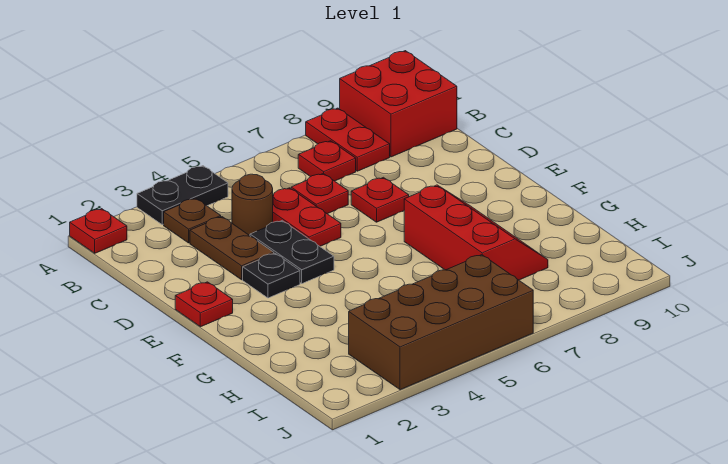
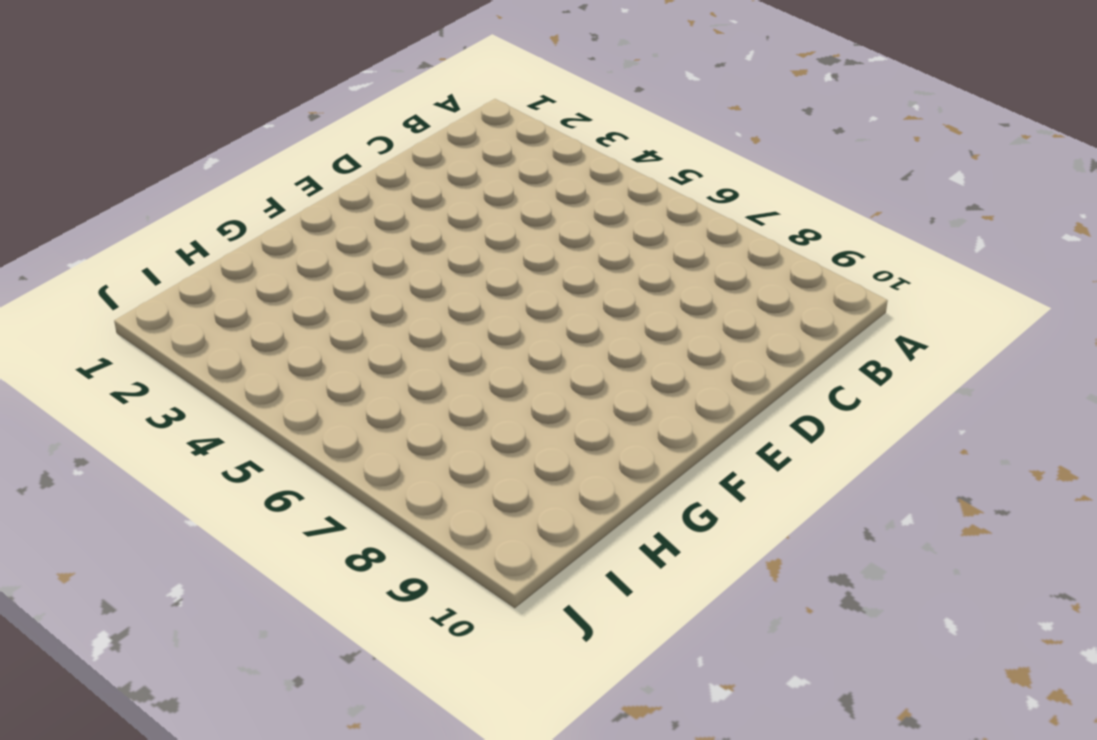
none -> red plate A1 level 1
none -> black plate A3:A4 level 1
none -> red plate A8:B8 level 1

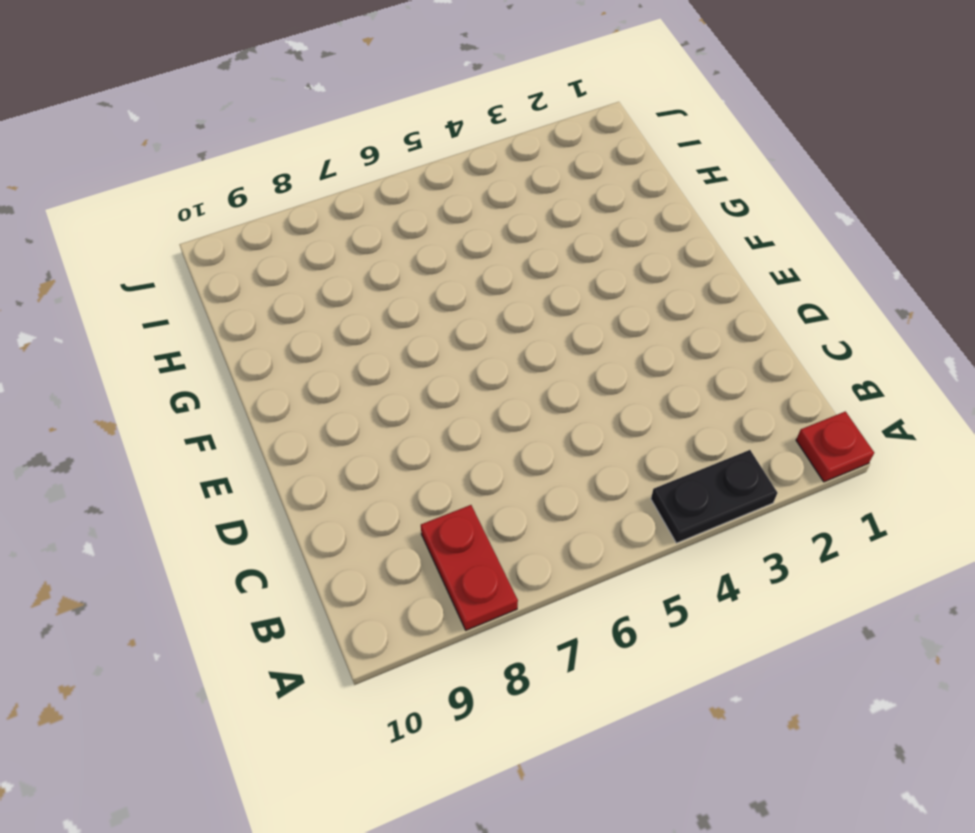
none -> red brick A9:B10 level 1
none -> brown plate B3 level 1
none -> red plate B7 level 1

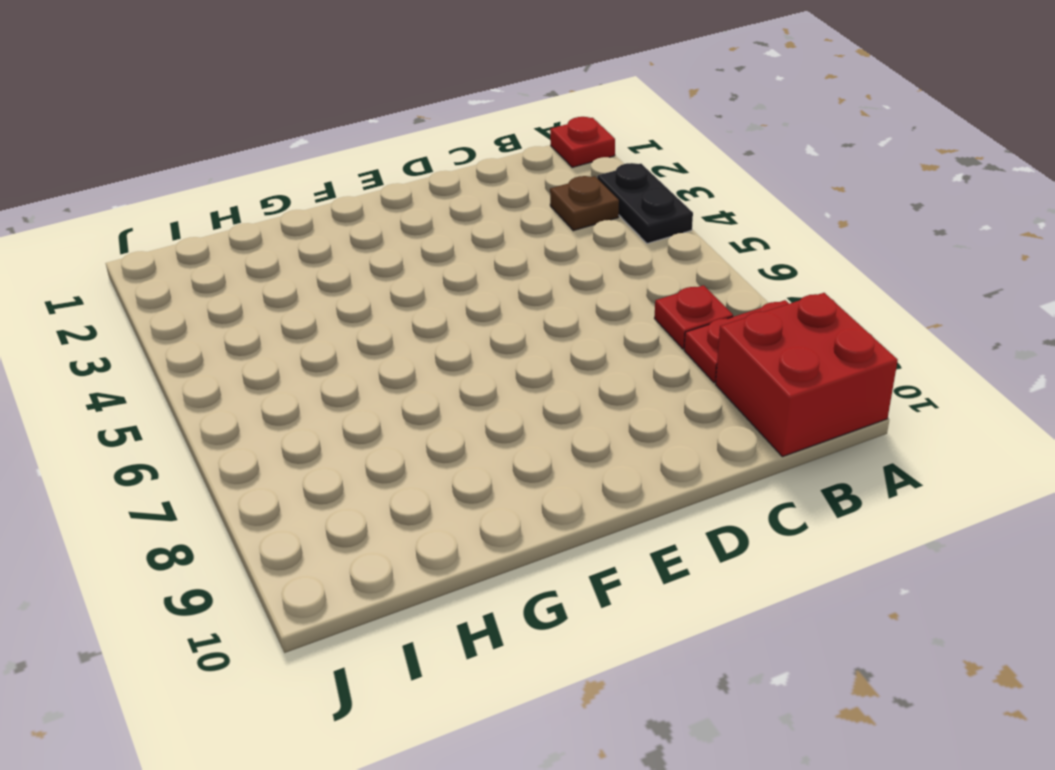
none -> brown plate C3:D3 level 1
none -> brown round brick C4 level 1
none -> red plate C5:D5 level 1

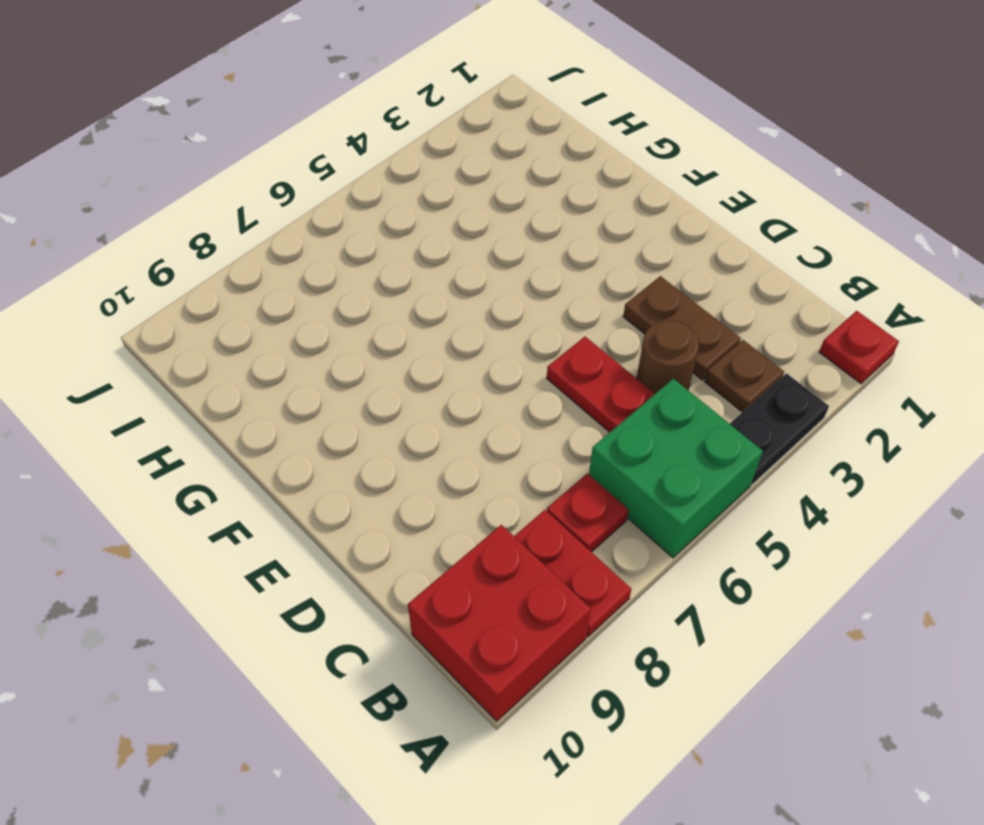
green brick A5:B6 level 1 -> none
none -> red plate C6 level 1
none -> black plate D4:E4 level 1
none -> red plate D7 level 1

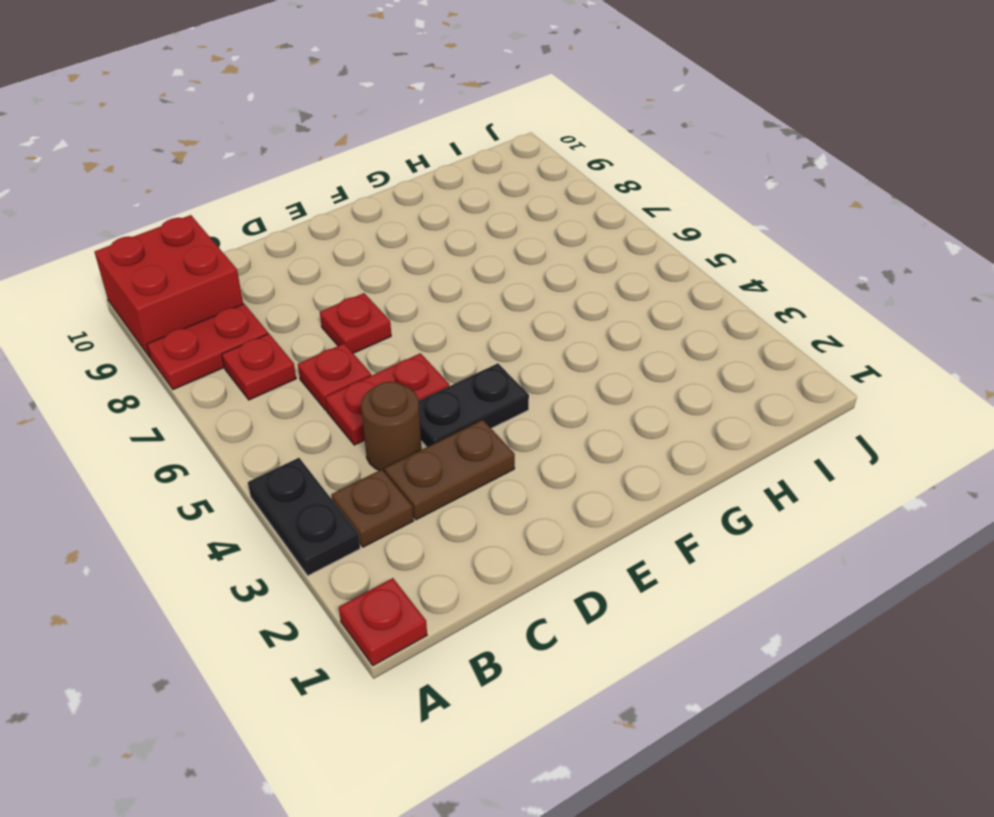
none -> red plate E1 level 1
none -> black plate E3 level 1
none -> red slope F7:H8 level 1 top 7

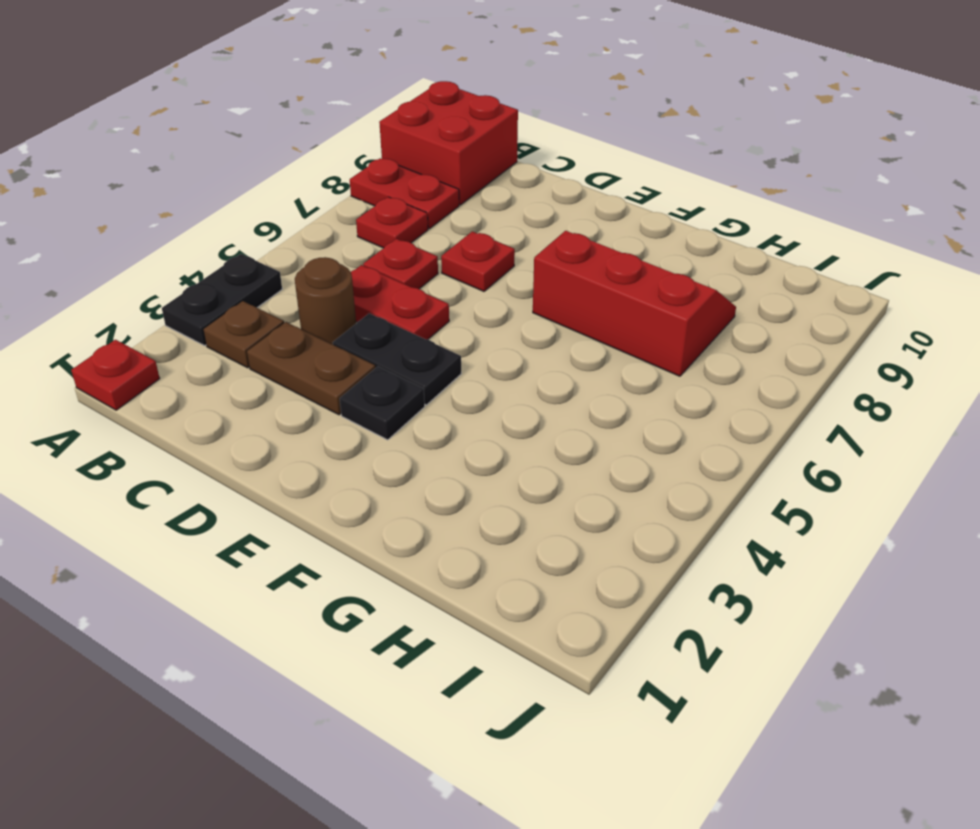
none -> red plate E1 level 1
none -> brown brick I3:J6 level 1

